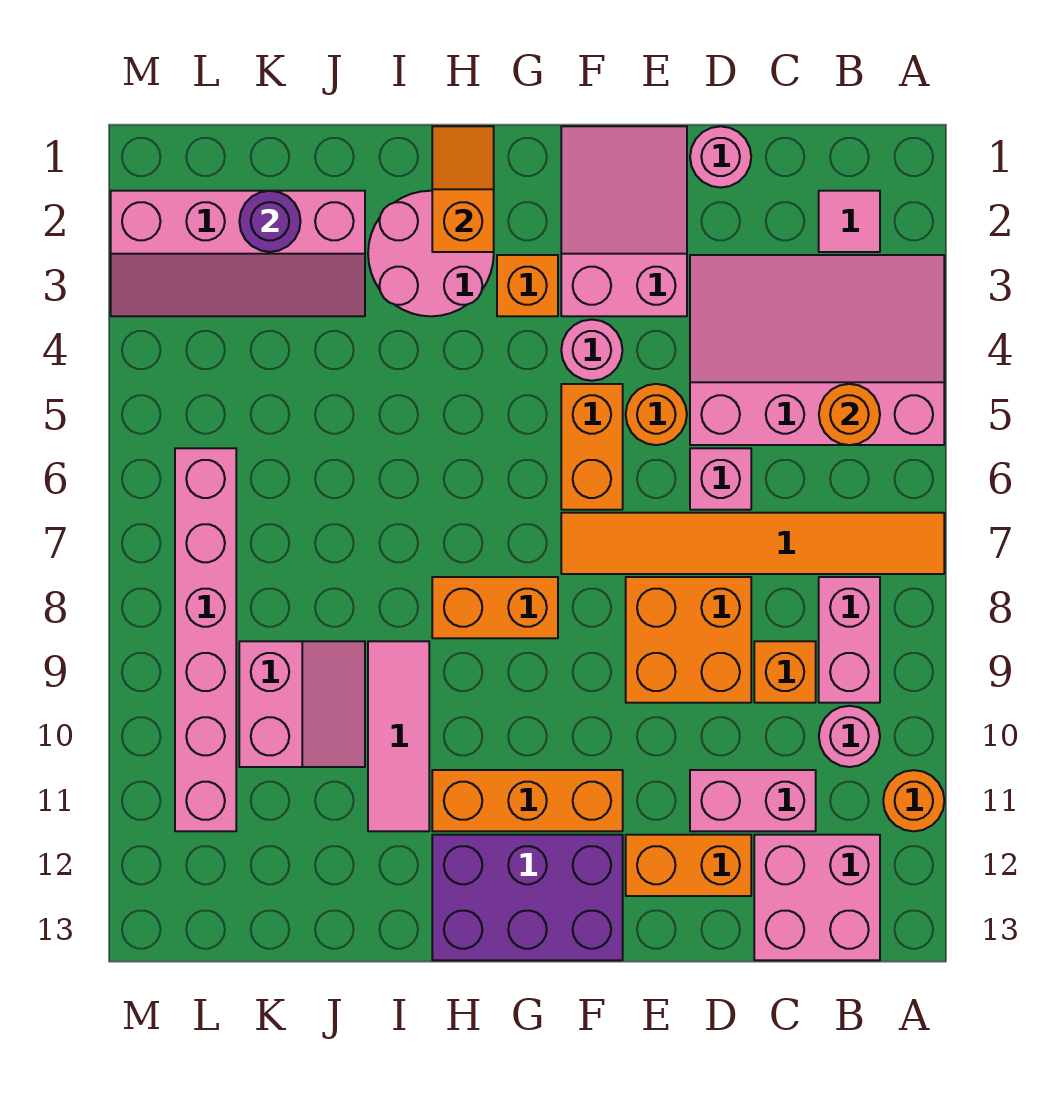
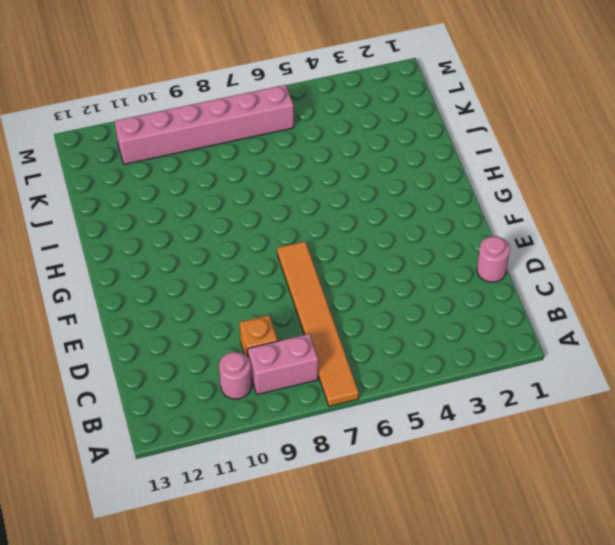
none -> pink slope A3:D5 level 1 top 5
none -> orange round brick A11 level 1
none -> pink tile B2 level 1

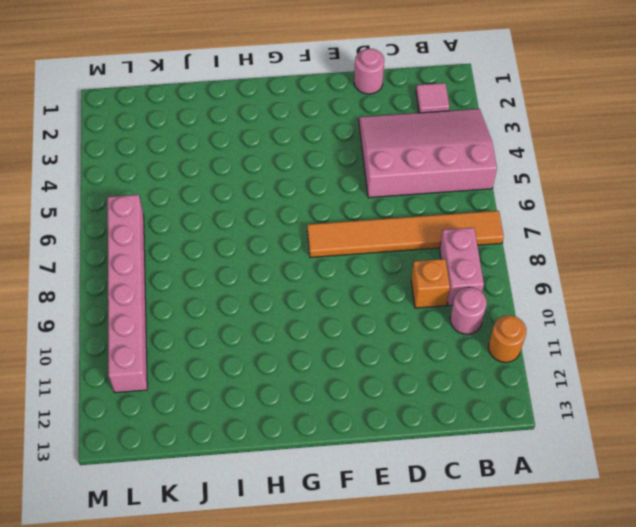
none -> pink brick B12:C13 level 1
none -> pink brick C11:D11 level 1
none -> pink brick D6 level 1

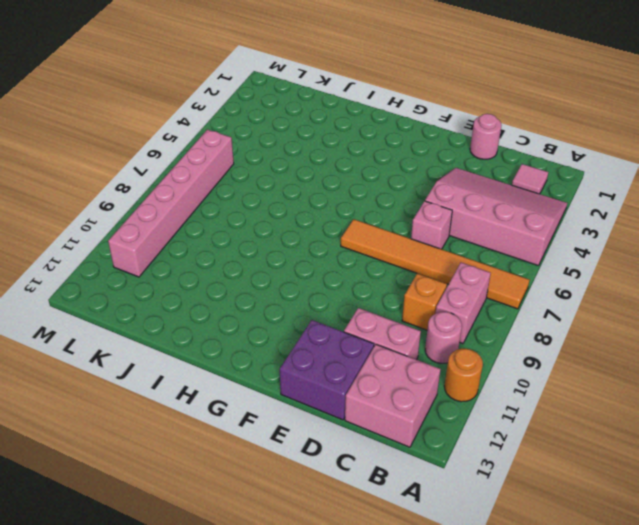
purple brick D12:E13 level 1 -> orange brick D12:E12 level 1
none -> orange brick D8:E9 level 1
none -> pink slope E1:F3 level 1 top 3
none -> orange round brick E5 level 1

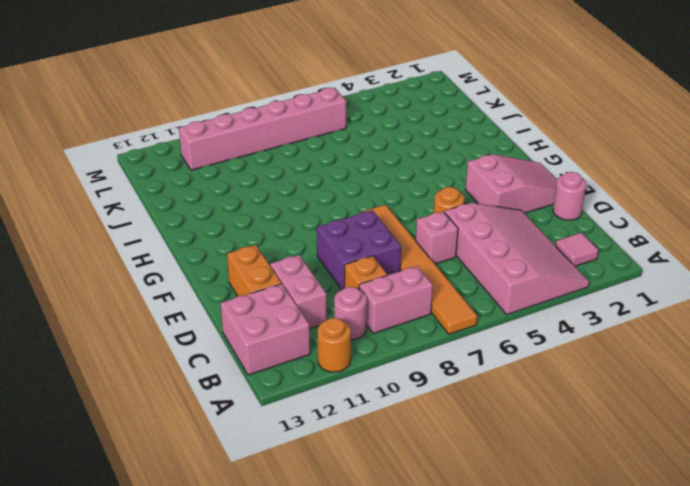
purple brick D8:E9 level 1 -> orange brick D8:E9 level 1
none -> pink round brick F4 level 1
none -> orange brick F5:F6 level 1
none -> orange brick F11:H11 level 1

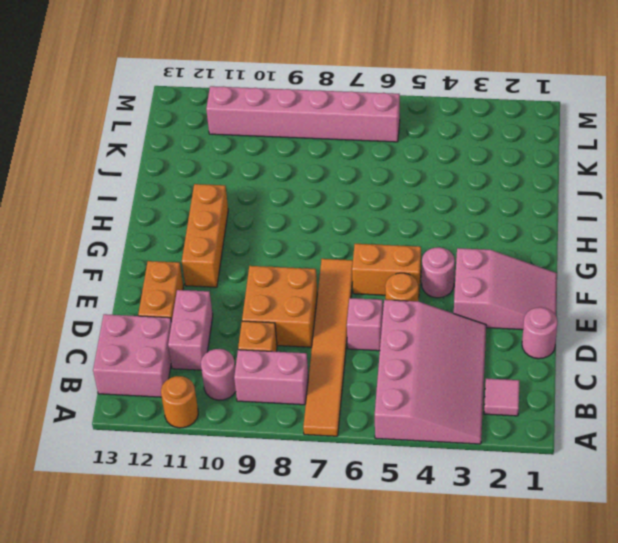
none -> purple brick F12:H13 level 1
none -> orange brick G3 level 1
none -> orange brick G8:H8 level 1

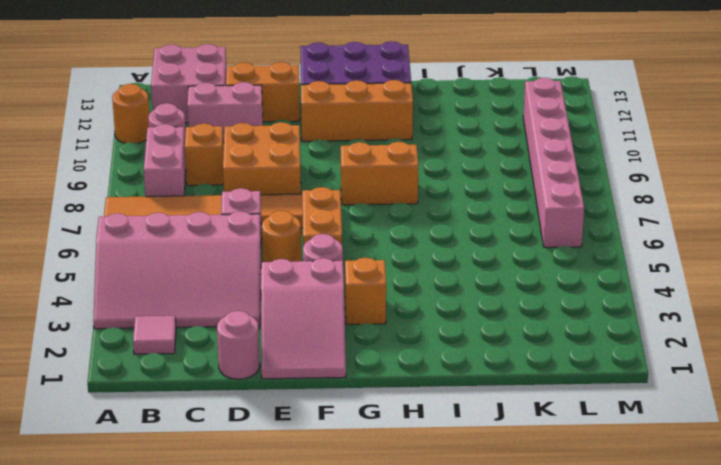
none -> pink round brick H2:I3 level 1
none -> pink tile I9:I11 level 1
none -> pink slope J2:M3 level 1 top 2

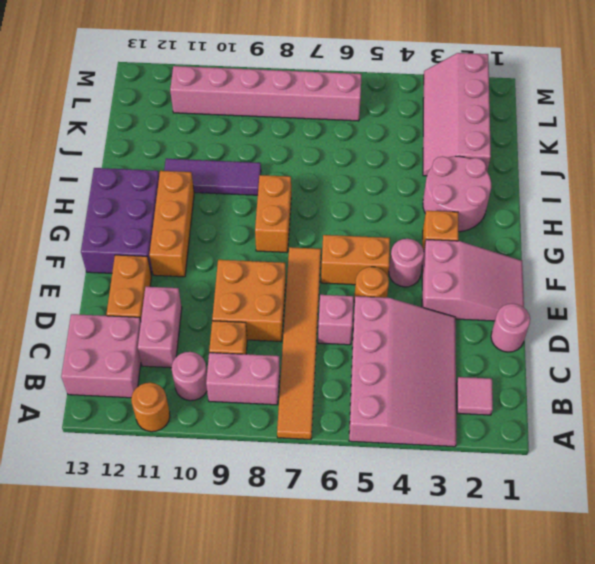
purple tile I9:I11 level 1 -> pink tile I9:I11 level 1
none -> pink slope J9:K10 level 1 top K
none -> orange round brick B5 level 2
none -> orange slope H1:H2 level 2 top 2

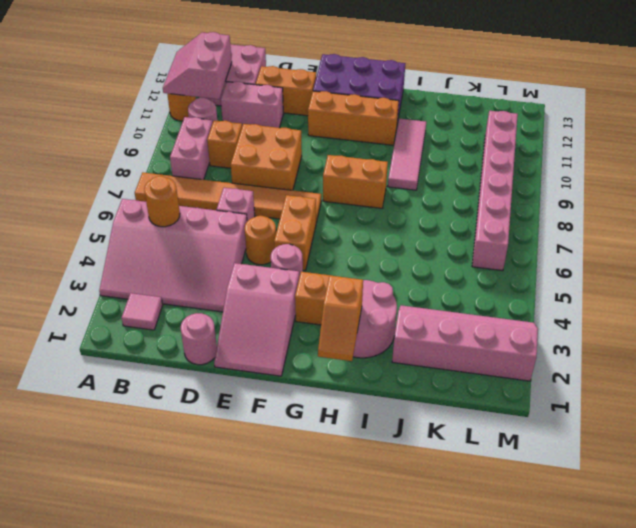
pink slope A11:B12 level 2 top B -> pink slope J9:K10 level 1 top K
none -> purple round brick K2 level 2

